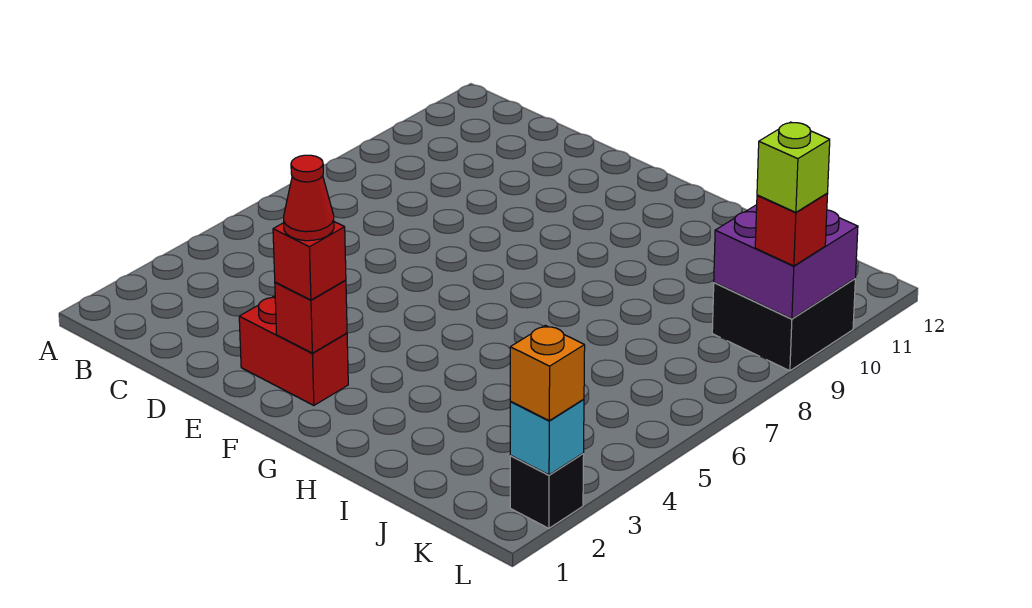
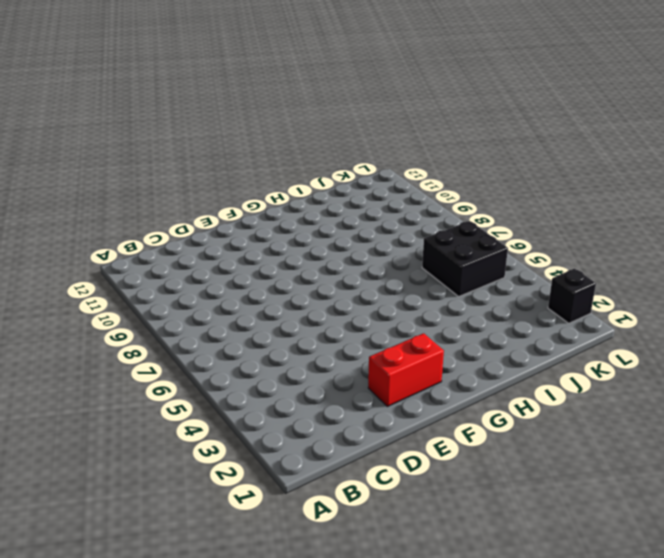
black brick J5:K6 level 1 -> black brick K9:L10 level 1
none -> red brick F2 level 2
none -> purple brick K9:L10 level 2

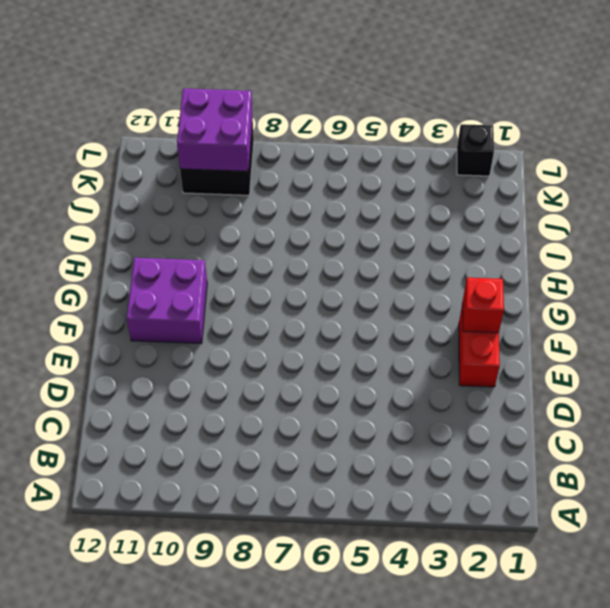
purple brick F10:G11 level 1 -> none
none -> cyan brick L2 level 2
none -> red brick F2 level 3

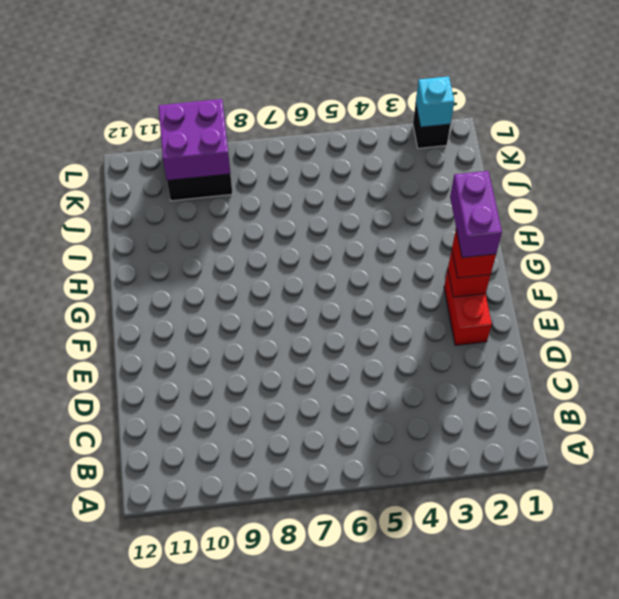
purple brick F2:G2 level 4 -> red cone F2 level 4
none -> orange brick L2 level 3
none -> red brick L9 level 3

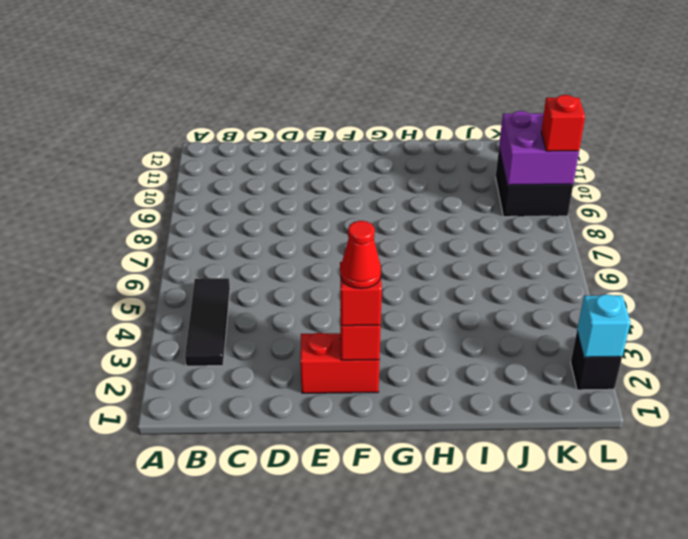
black tile B3:B5 level 1 -> none
none -> orange brick L2 level 3
none -> lime brick L9 level 4

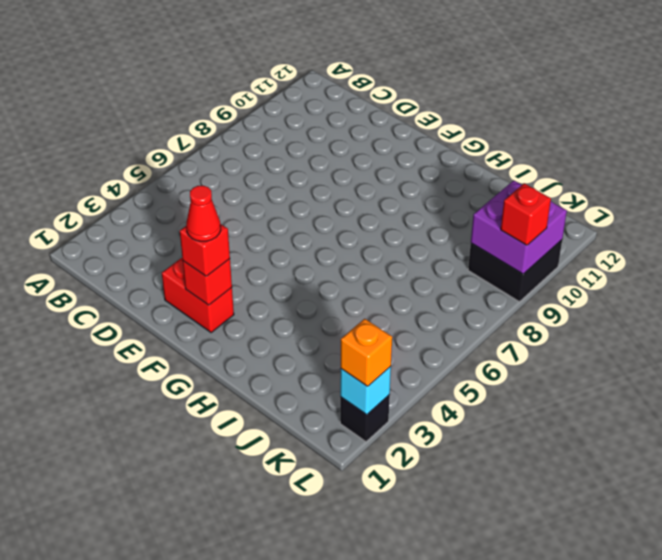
none -> lime brick L9 level 4

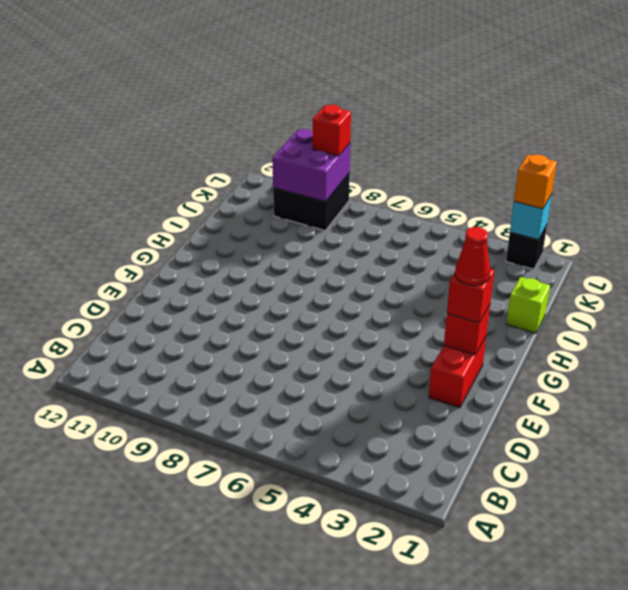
lime brick I1 level 1 -> lime brick L9 level 4

